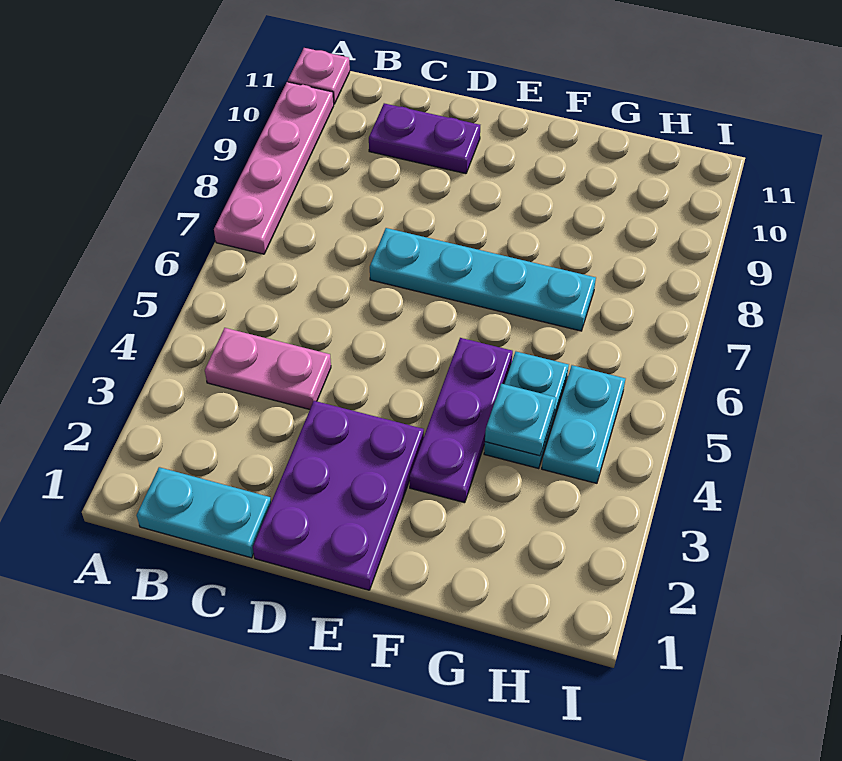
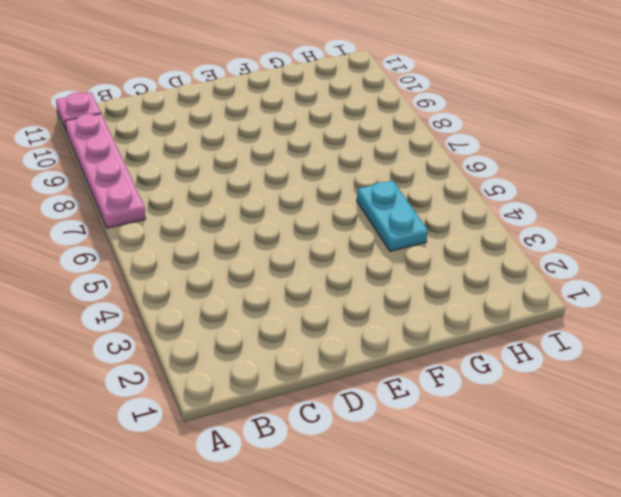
none -> cyan plate B1:C1 level 1
none -> pink plate B4:C4 level 1

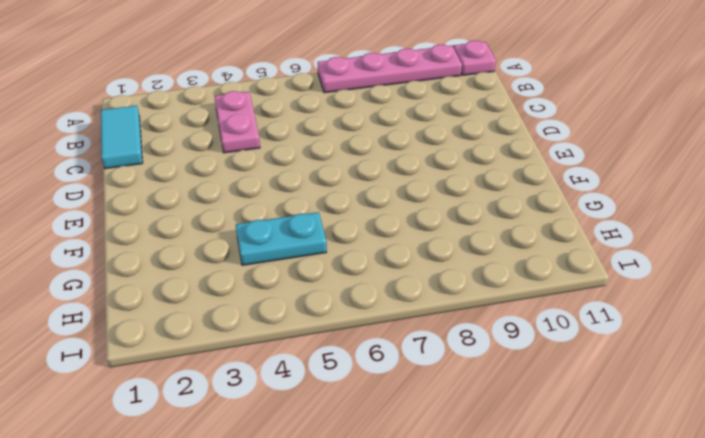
cyan tile B1:C1 level 1 -> cyan plate B1:C1 level 1
none -> purple plate C10:D10 level 1
none -> purple plate D1:E3 level 1

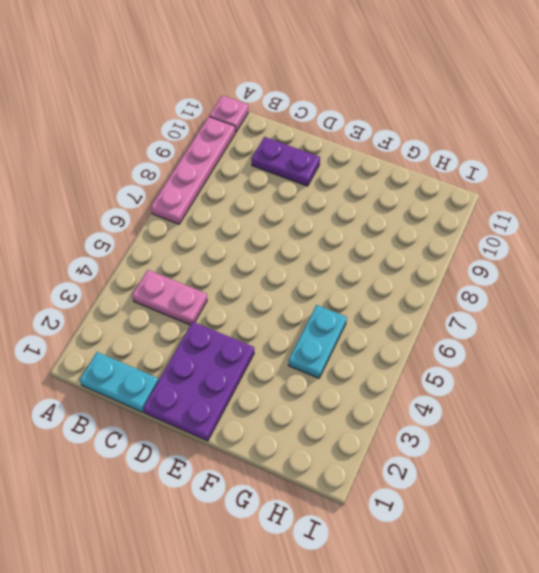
none -> cyan plate D7:G7 level 1
none -> purple plate F3:F5 level 1

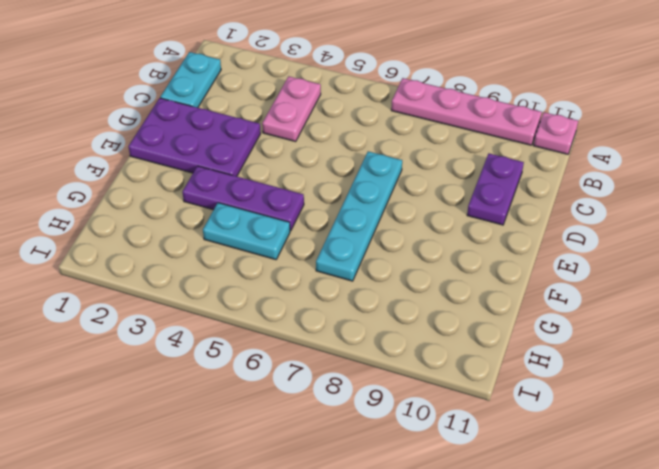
none -> cyan plate H4:H5 level 1
none -> cyan plate G4 level 2

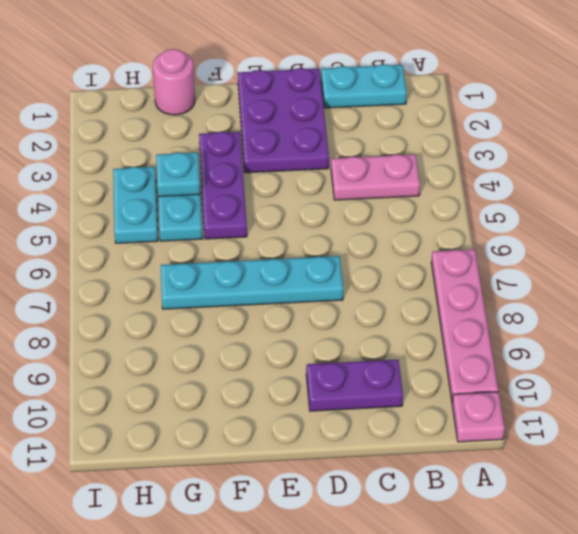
pink round brick G1 level 1 -> none

